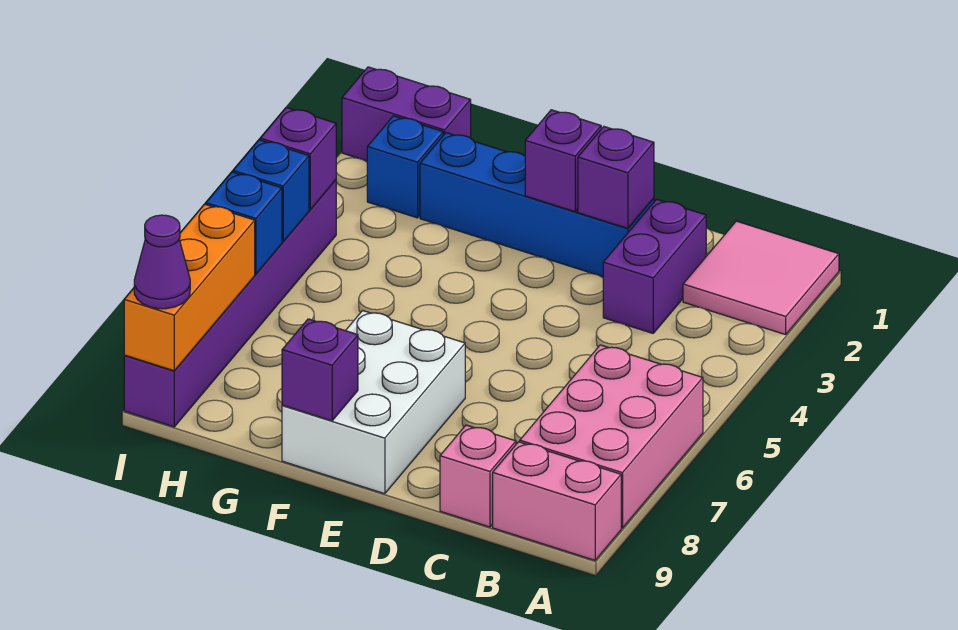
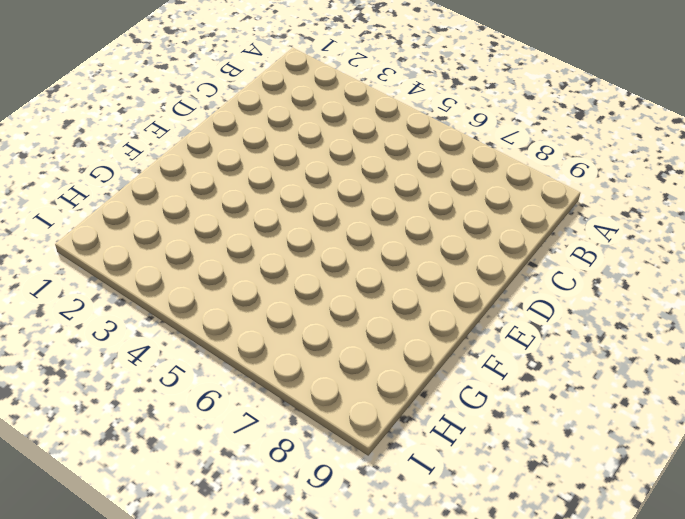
none -> pink tile A1:B2 level 1
none -> pink brick A6:B8 level 1
none -> pink brick A9:B9 level 1

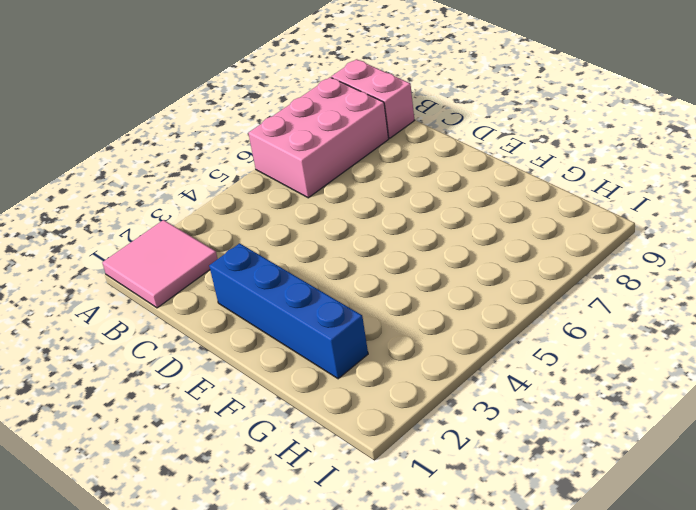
none -> purple brick C2:C3 level 1
none -> pink brick C9 level 1
none -> white brick E7:F9 level 1

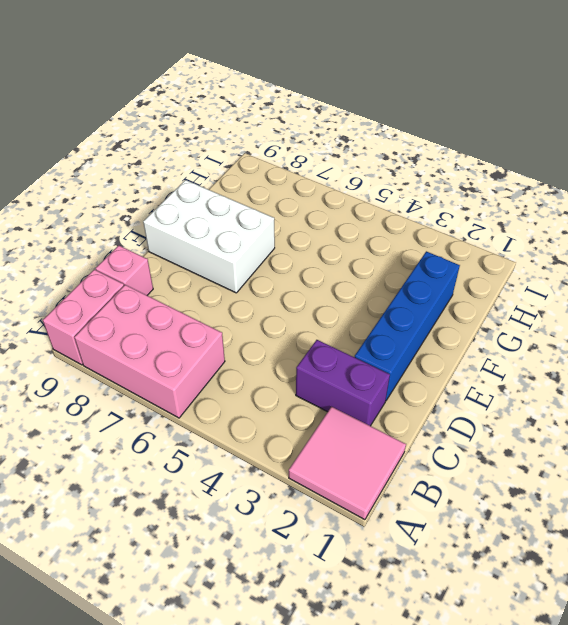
none -> purple brick H1:I1 level 1
none -> blue brick H2 level 1
none -> purple brick I4:I9 level 1

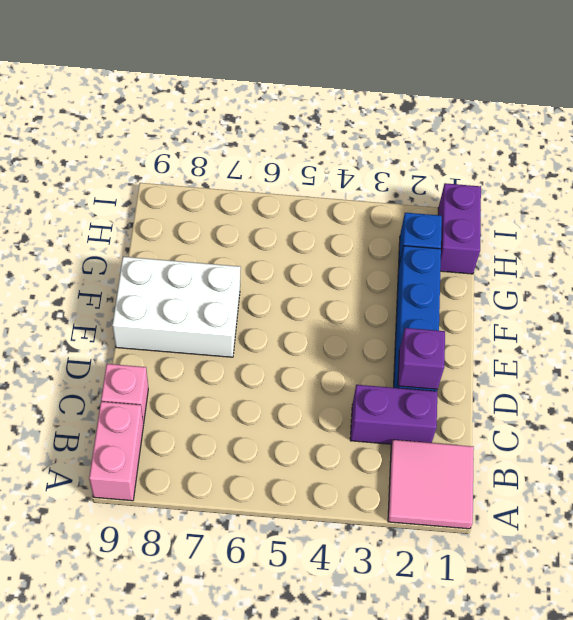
none -> pink brick A6:B8 level 1
none -> purple brick I4:I9 level 1
none -> purple brick E2 level 2

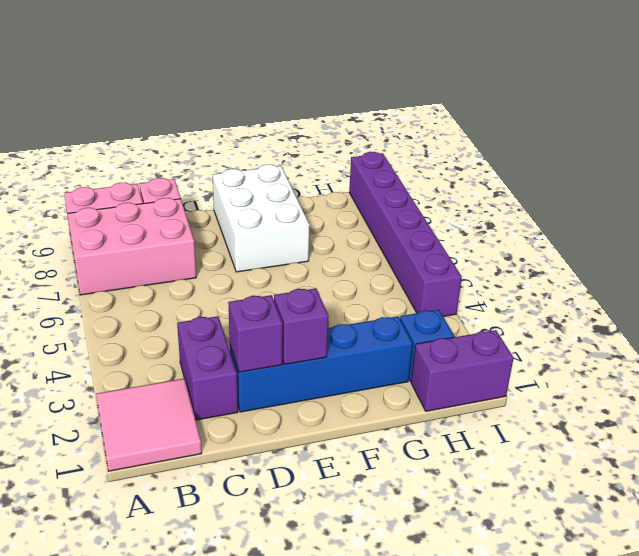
pink brick A7:C8 level 1 -> pink brick A6:B8 level 1
none -> purple brick F9 level 2
none -> purple brick I4 level 2
none -> blue brick I5 level 2

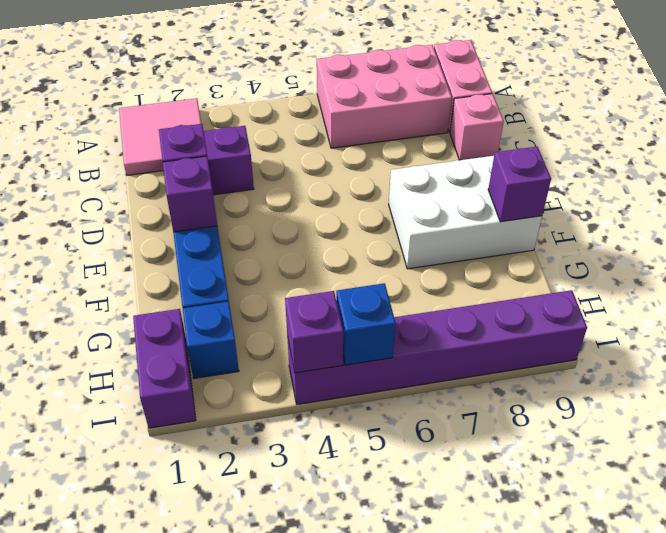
none -> blue brick I6 level 2
none -> orange brick I7:I9 level 2
none -> purple cone I9 level 3

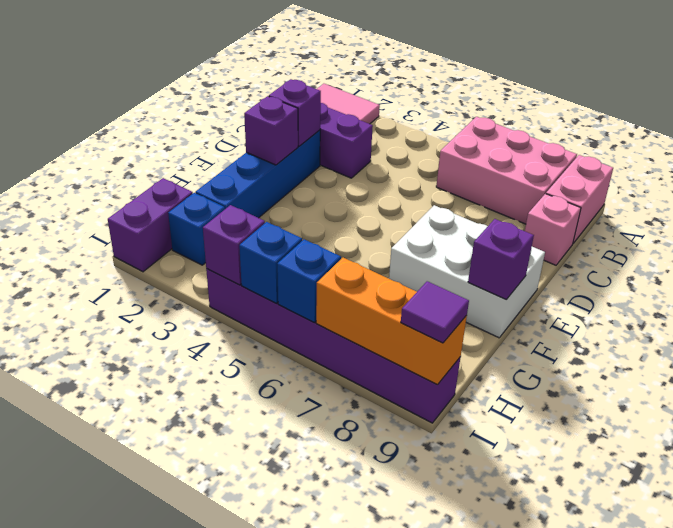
purple tile I9 level 3 -> purple cone I9 level 3

